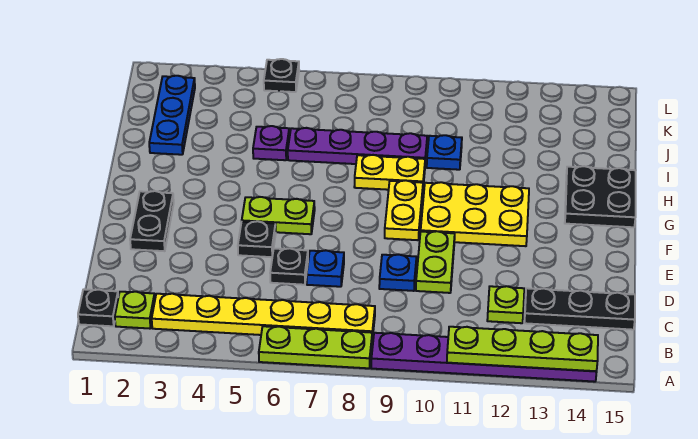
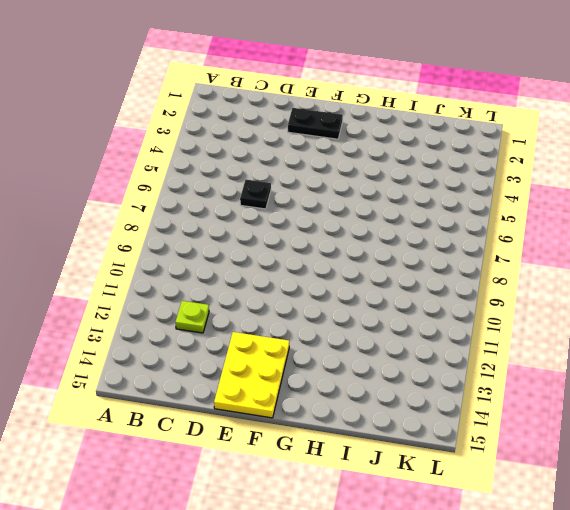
yellow plate E13:F15 level 1 -> yellow plate F10:G12 level 1
none -> lime plate A6:A8 level 1
none -> purple plate A9:A14 level 1
none -> black plate B1 level 1

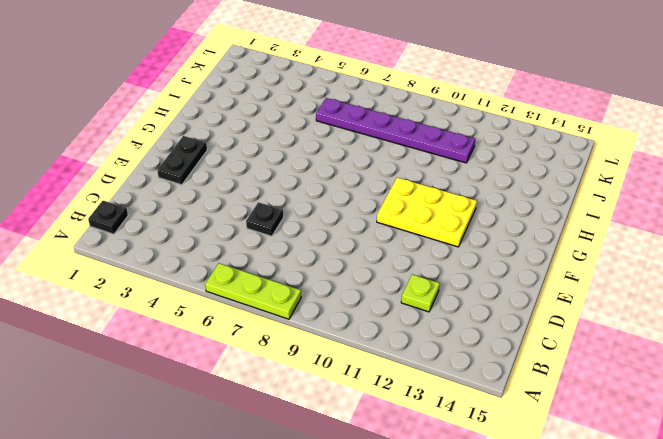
purple plate J6:J11 level 1 -> purple plate A9:A14 level 1
none -> lime plate B2 level 1
none -> yellow plate B3:B8 level 1
none -> black plate C13:C15 level 1

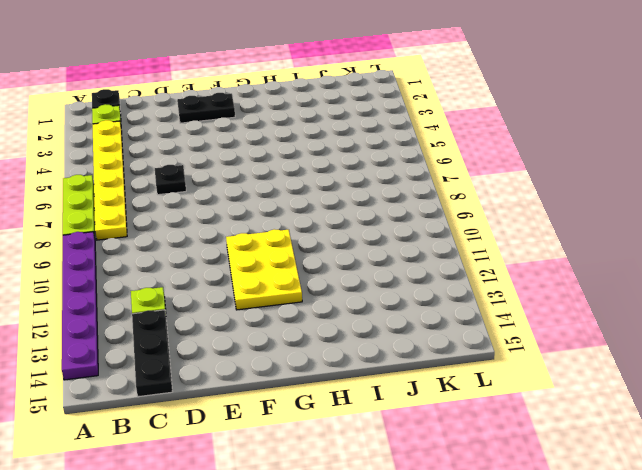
none -> blue plate D7 level 1
none -> blue plate D9 level 1
none -> lime plate D10:E10 level 1

